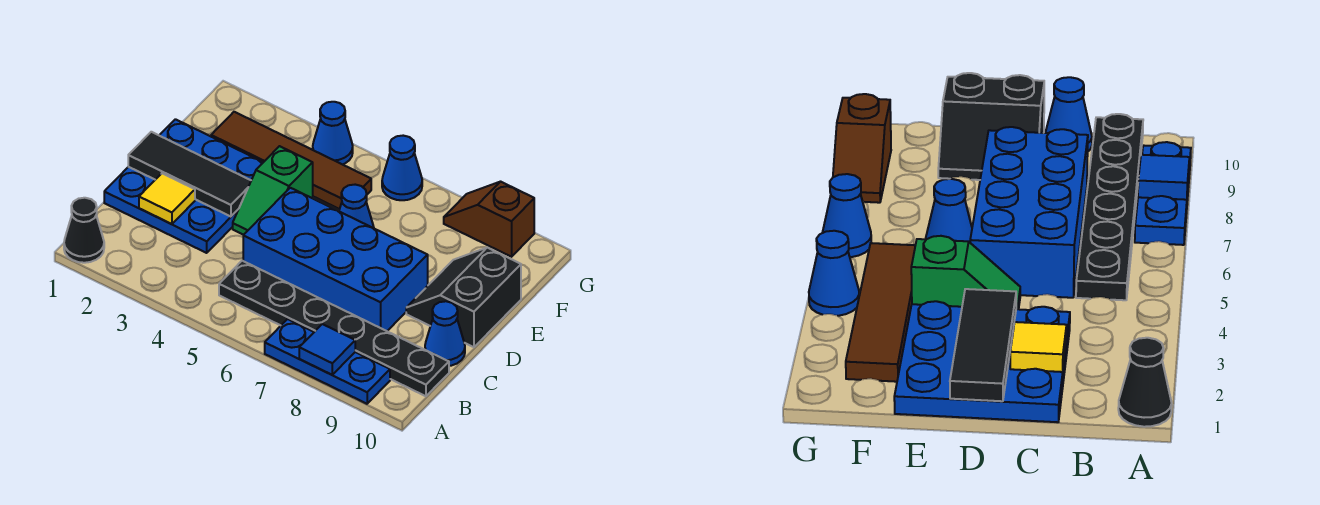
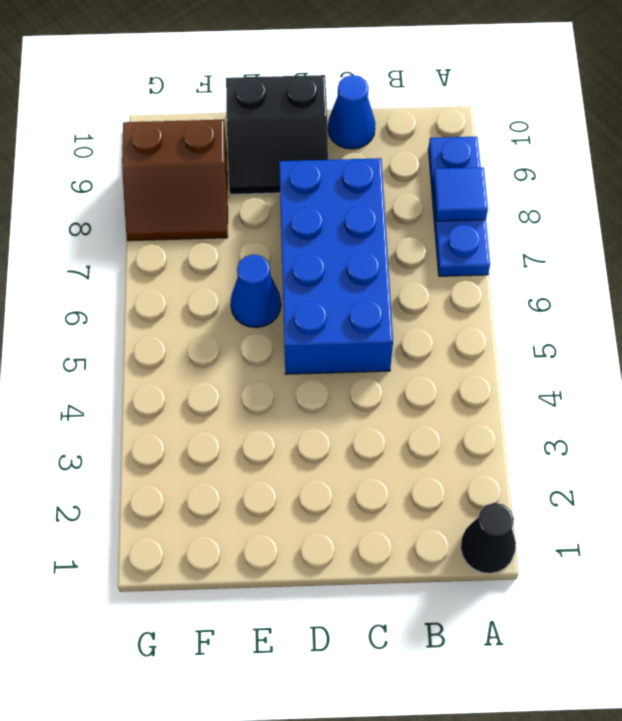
brown slope F8:G9 level 1 top 9 -> brown slope G8:G9 level 1 top 9
none -> black plate B5:B10 level 1
none -> blue plate C1:E3 level 1
none -> green slope D4:E4 level 1 top E

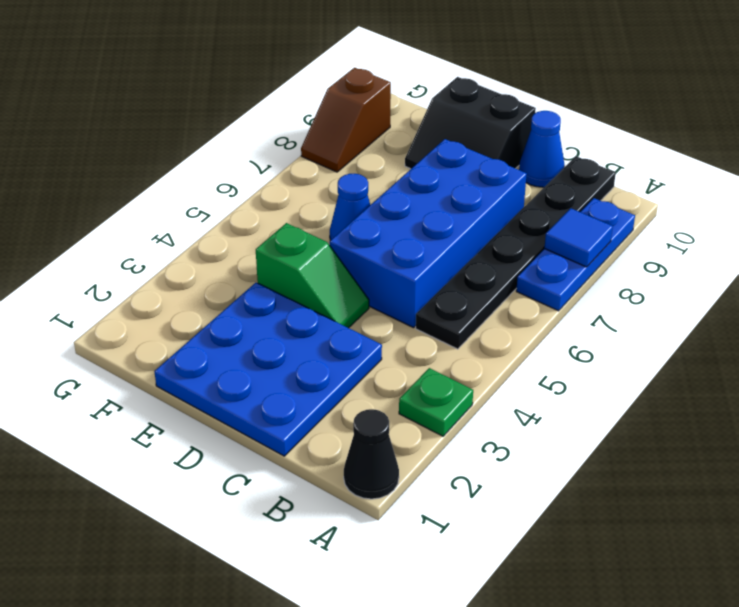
green plate A3 level 1 -> none
none -> brown tile F2:F5 level 1
none -> blue cone G4 level 1
none -> blue cone G6 level 1

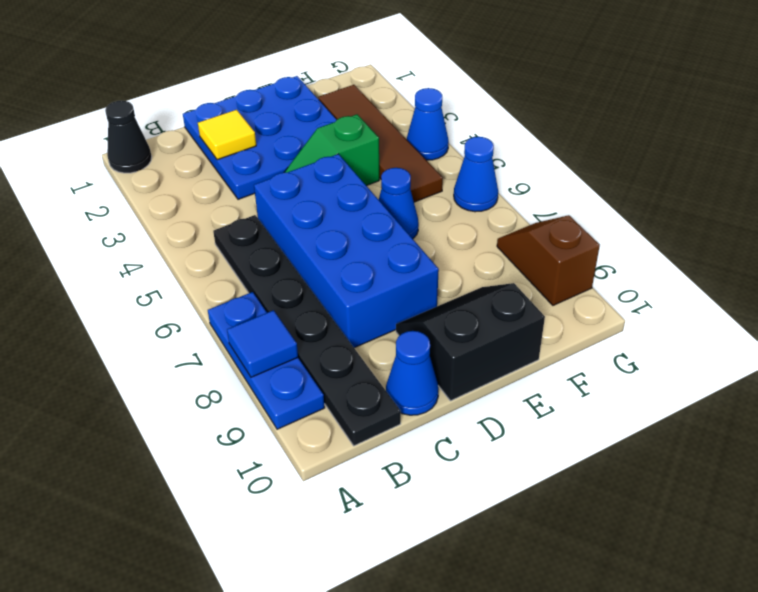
none -> black tile D1:D3 level 2

